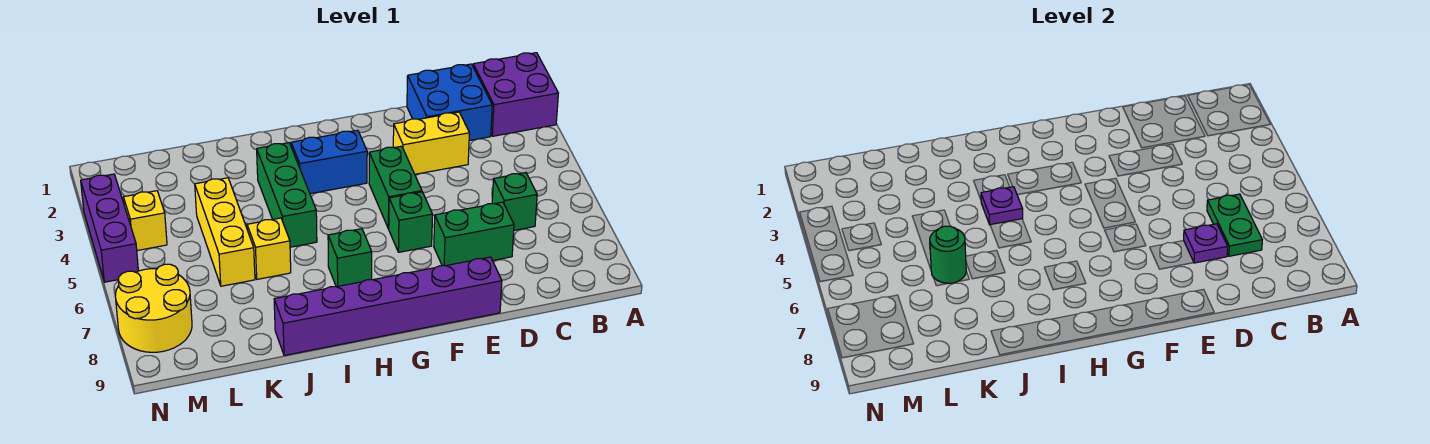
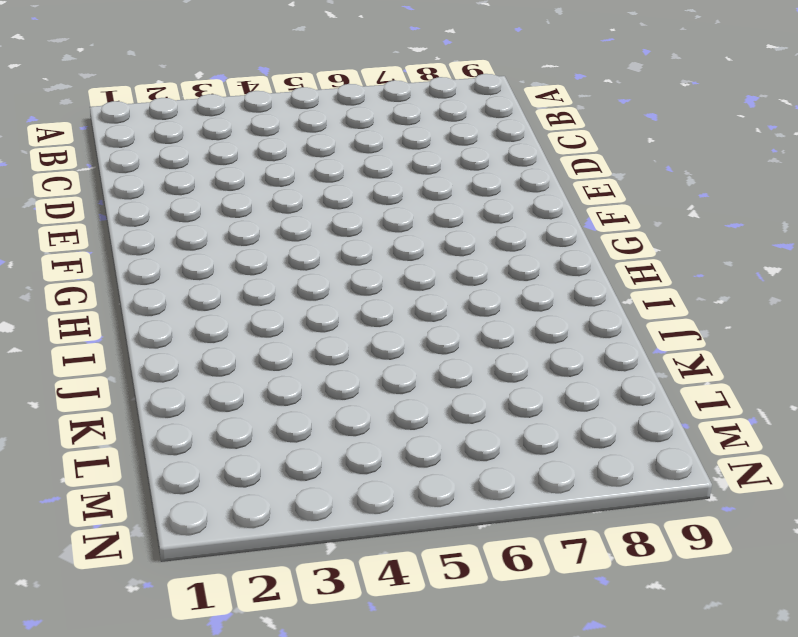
none -> purple brick A1:B2 level 1
none -> blue brick C1:D2 level 1
none -> green brick C6 level 1

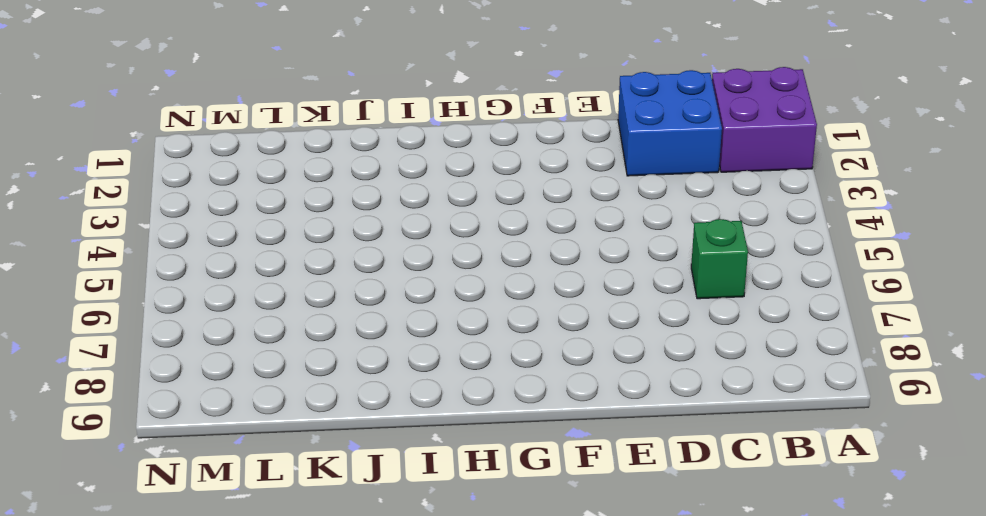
none -> yellow brick D3:E3 level 1
none -> green brick D7:E7 level 1
none -> purple brick E9:J9 level 1

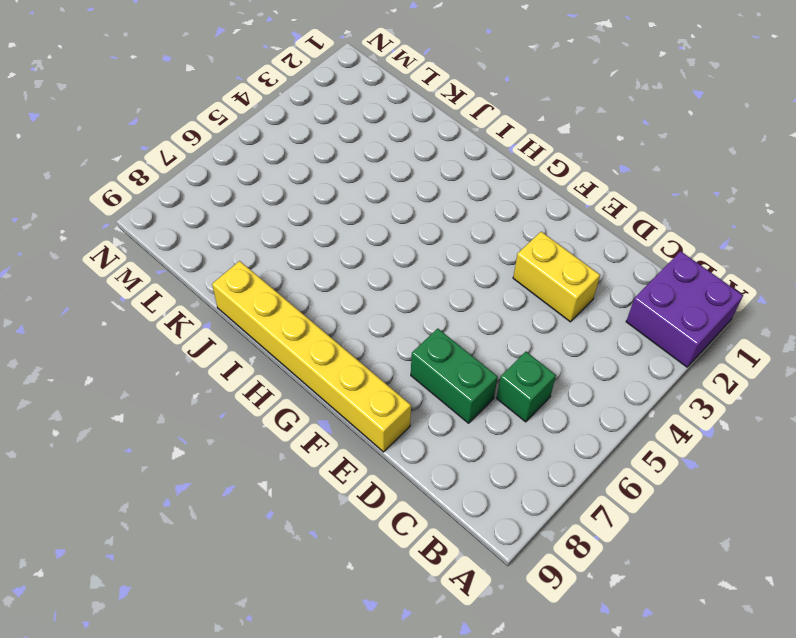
yellow brick E9:J9 level 1 -> purple brick E9:J9 level 1
none -> blue brick C1:D2 level 1
none -> green brick F4:F5 level 1
none -> green brick F6 level 1

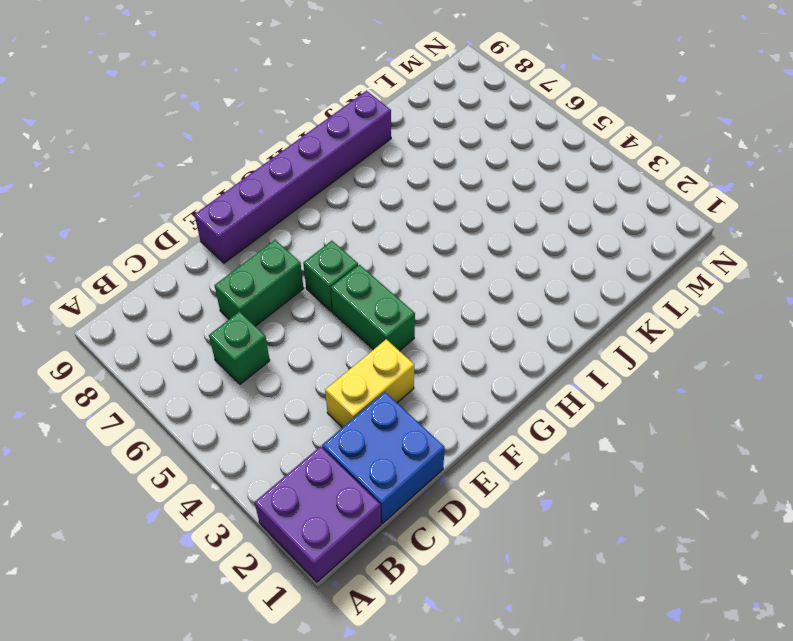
none -> blue brick G3:H3 level 1
none -> green brick H7 level 1
none -> green brick I3:I5 level 1

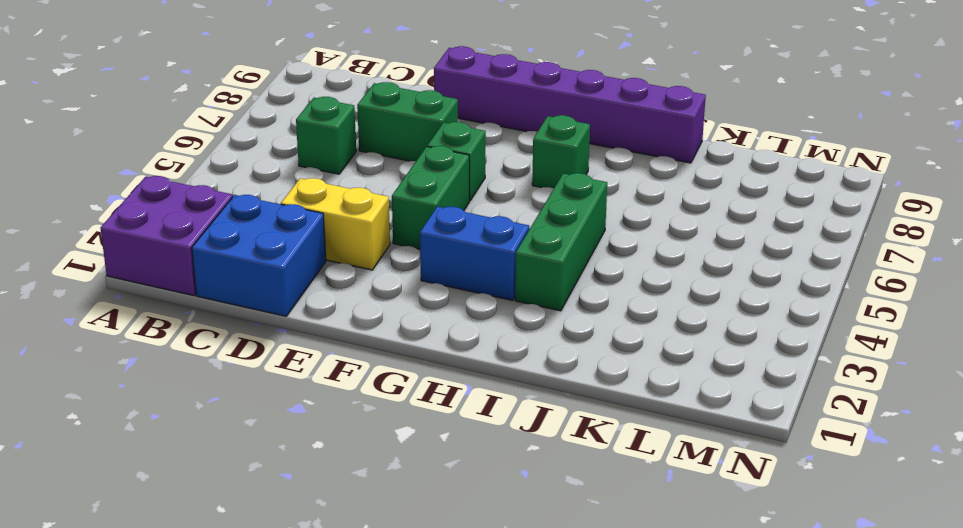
none -> yellow brick J6 level 1
none -> yellow brick K4:K6 level 1
none -> yellow brick M4 level 1

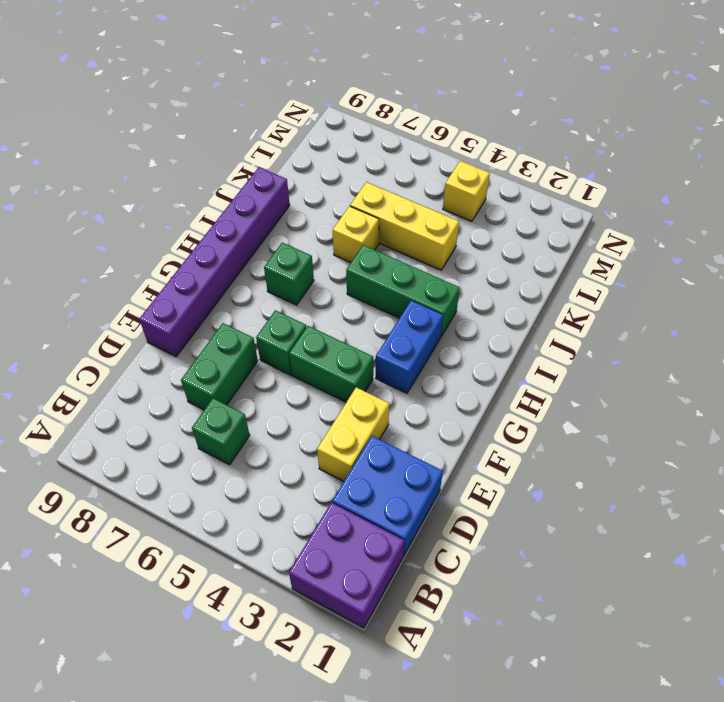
none -> yellow round brick M7:N8 level 1
none -> purple brick N3:N5 level 1
none -> green plate C6:C7 level 2

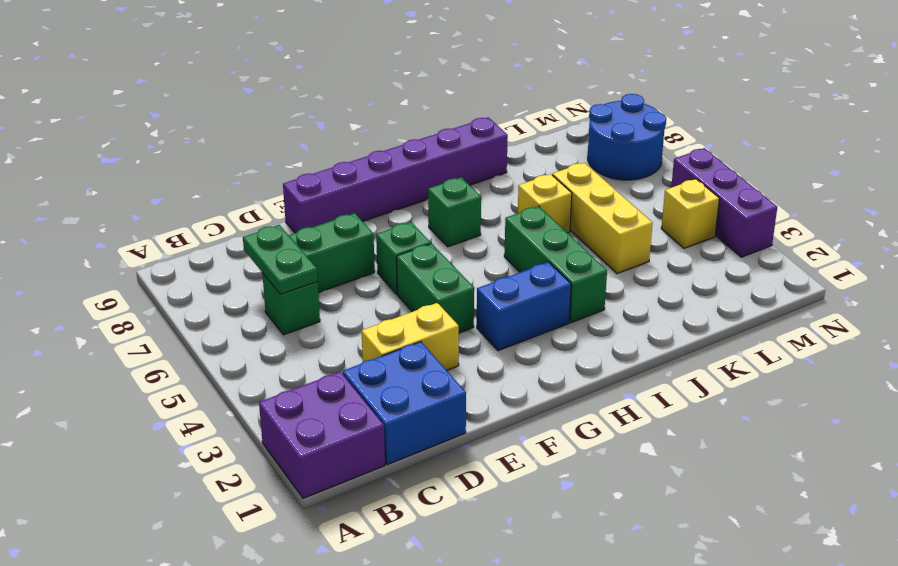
blue round brick M7:N8 level 1 -> yellow round brick M7:N8 level 1
none -> purple plate D7 level 2
none -> purple plate I4 level 2
none -> green round brick K6 level 2

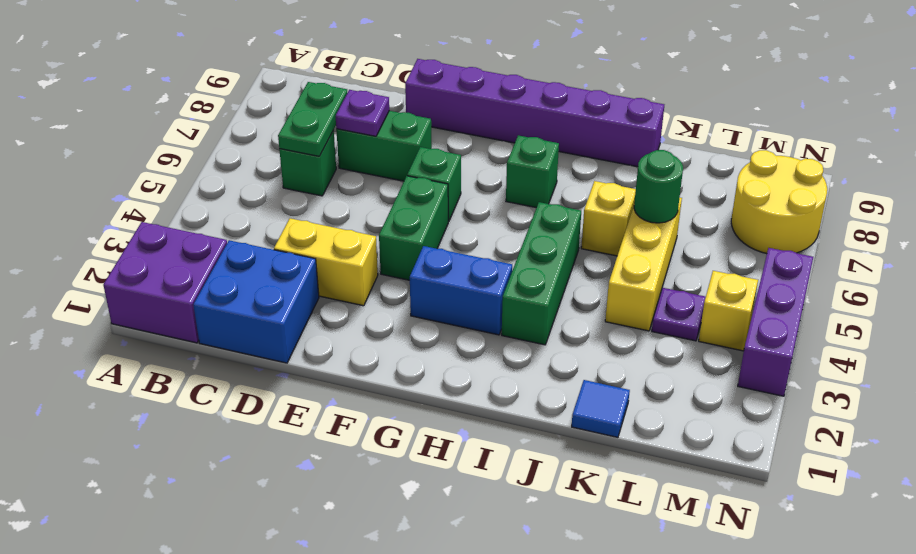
blue tile K1 level 1 -> none
purple plate L4 level 1 -> purple plate I4 level 2

